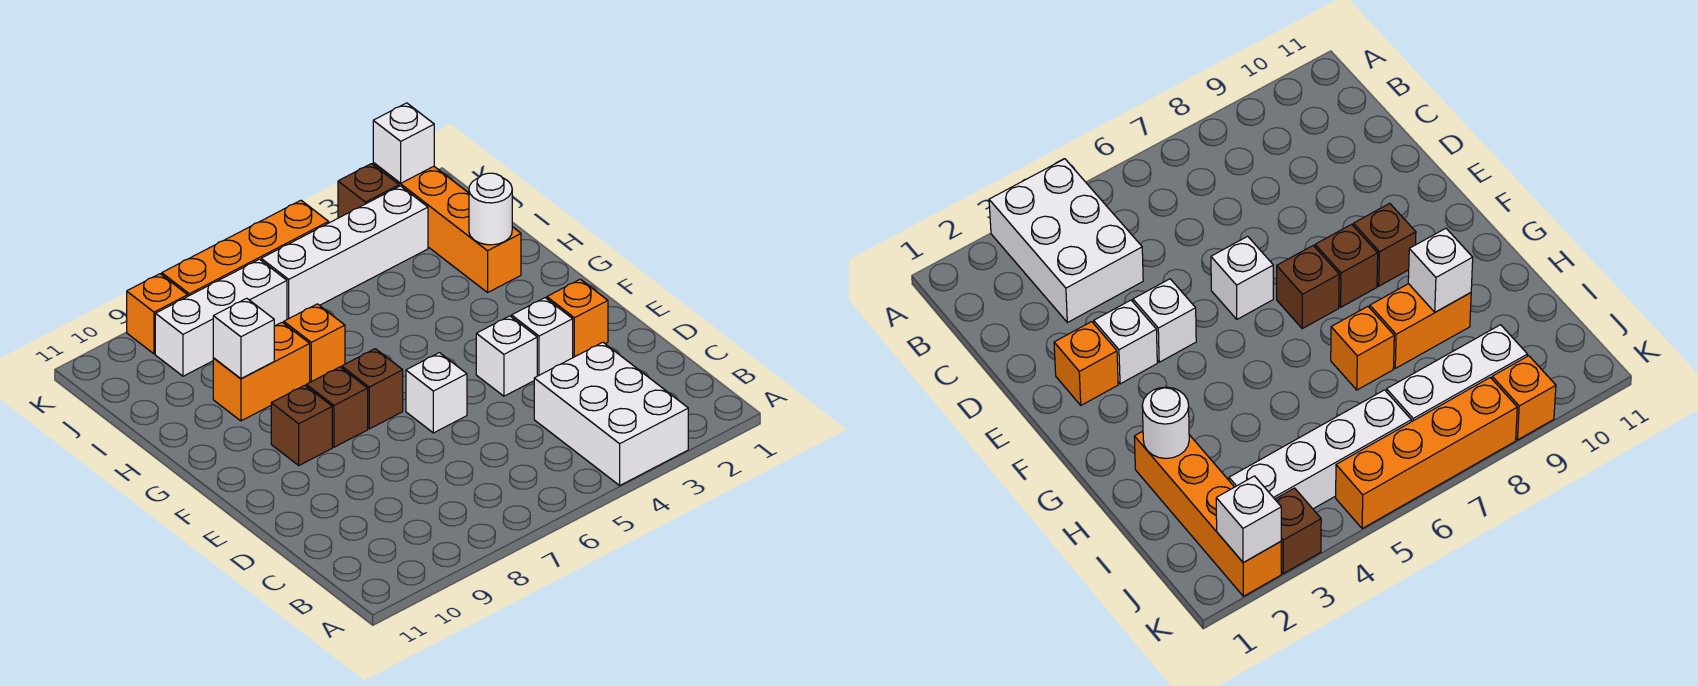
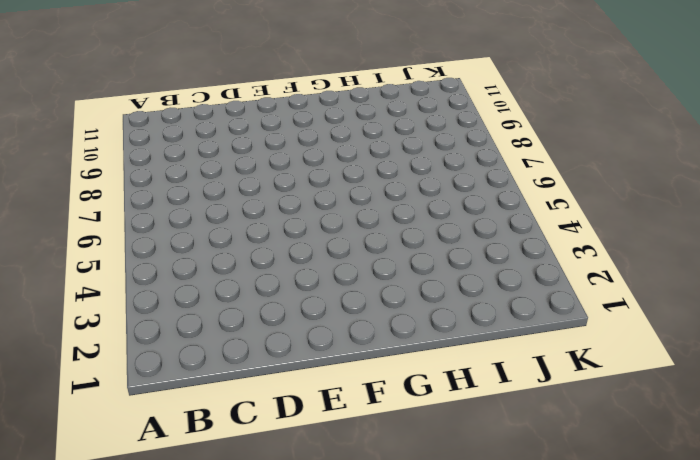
none -> white brick A3:C4 level 1
none -> orange brick E2 level 1
none -> white brick E3 level 1

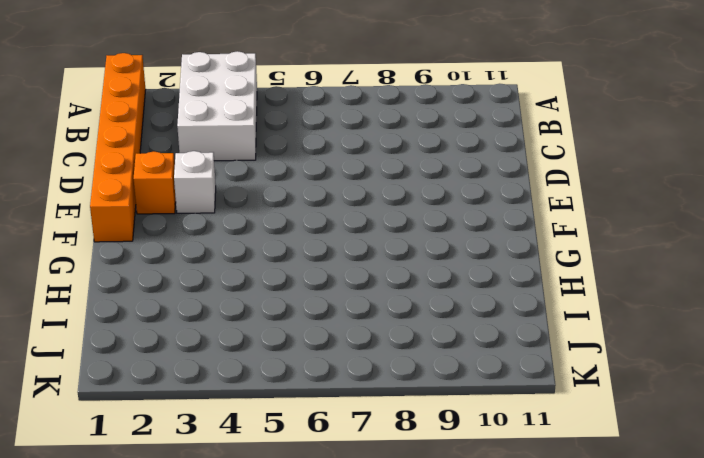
orange brick A1:F1 level 1 -> none
none -> white brick E4 level 1
none -> white brick E6 level 1
none -> brown brick F7 level 1

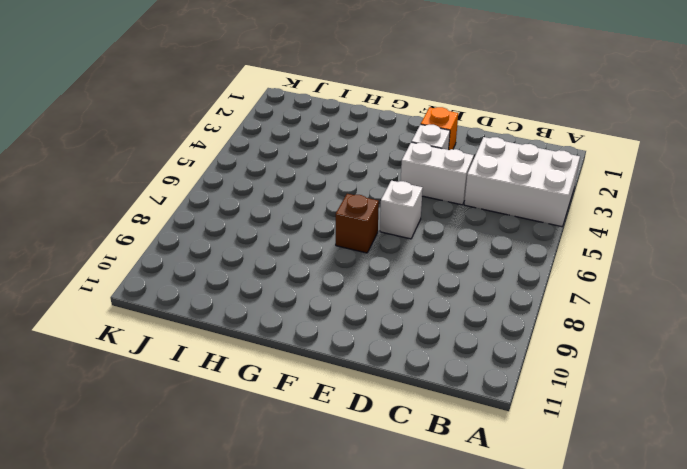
white brick D4:E4 level 1 -> white brick E4 level 1
none -> brown brick F8 level 1
none -> brown brick F9 level 1
none -> orange brick H2:K2 level 1

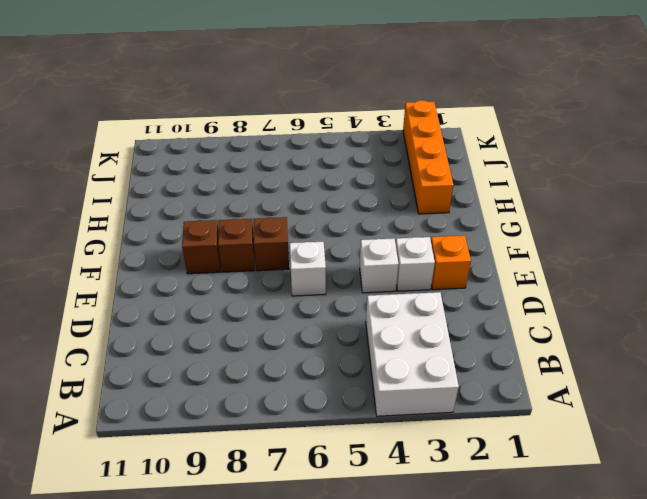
none -> orange brick H7 level 1
none -> orange brick H8:H9 level 1
none -> white brick J3:J6 level 1

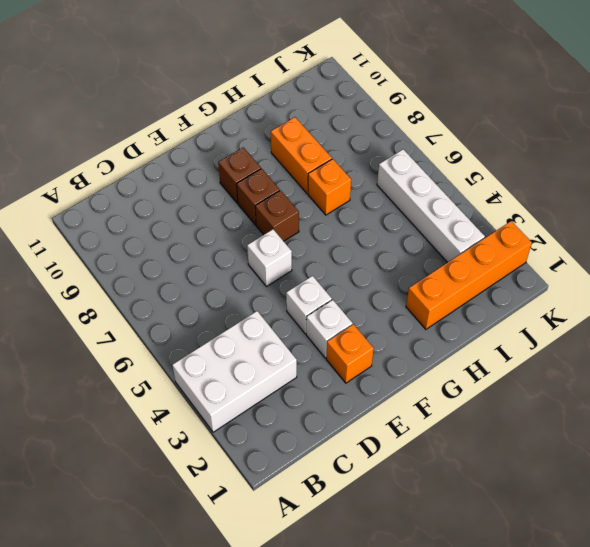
none -> white brick J7:J9 level 1
none -> brown brick K3 level 1
none -> orange brick K5:K8 level 1

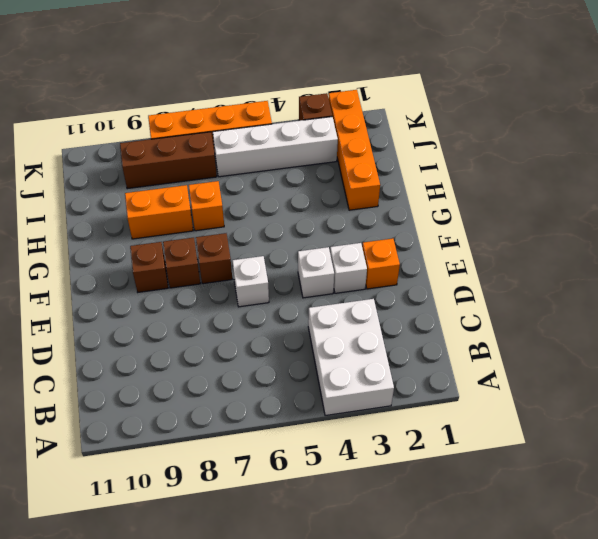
brown brick J7:J9 level 1 -> white brick J7:J9 level 1
none -> orange brick K9 level 1
none -> white round brick H2 level 2
none -> white brick H9 level 2

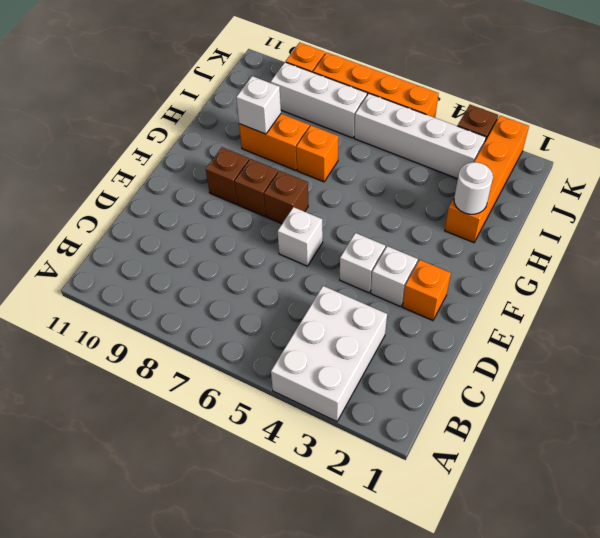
none -> white brick K2 level 2

